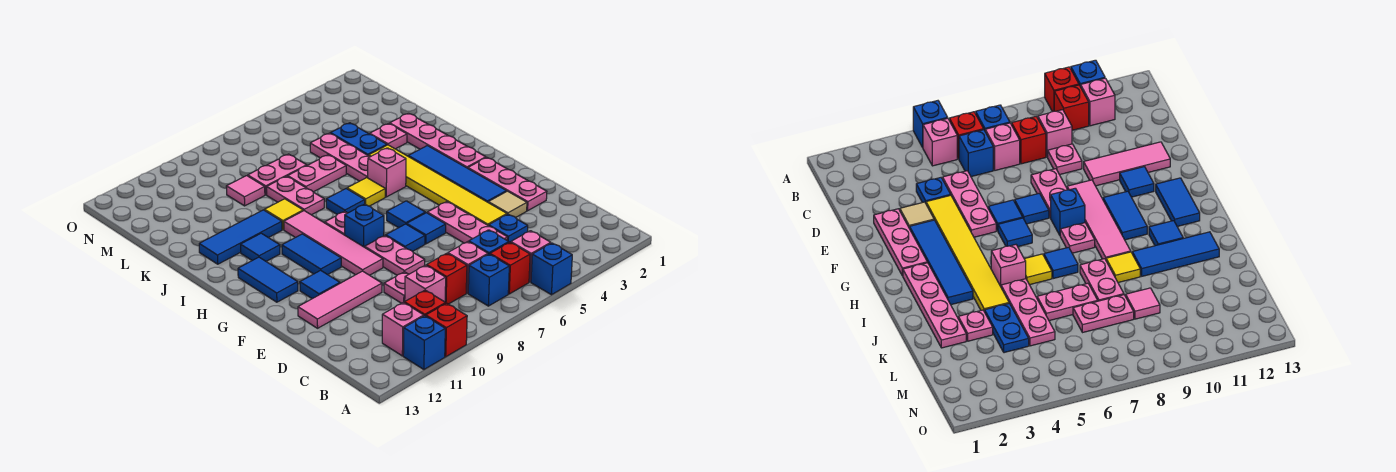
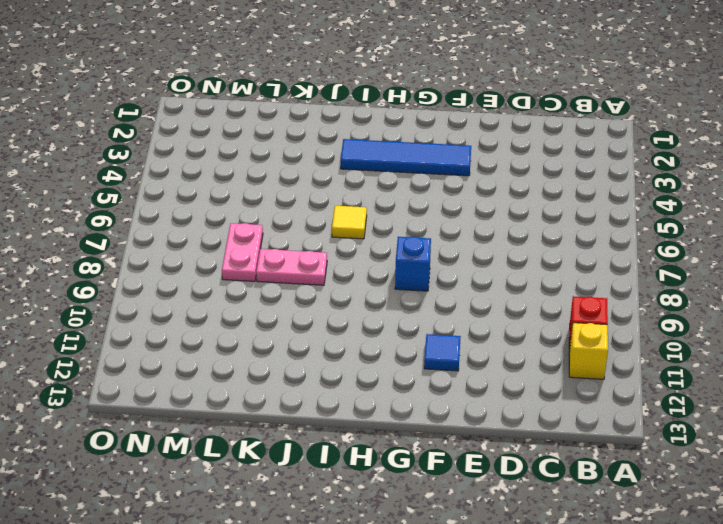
yellow brick B11 level 1 -> pink brick B11 level 1
none -> blue brick A5 level 1
none -> red brick A10 level 1
none -> blue brick A11 level 1
none -> pink brick B5 level 1

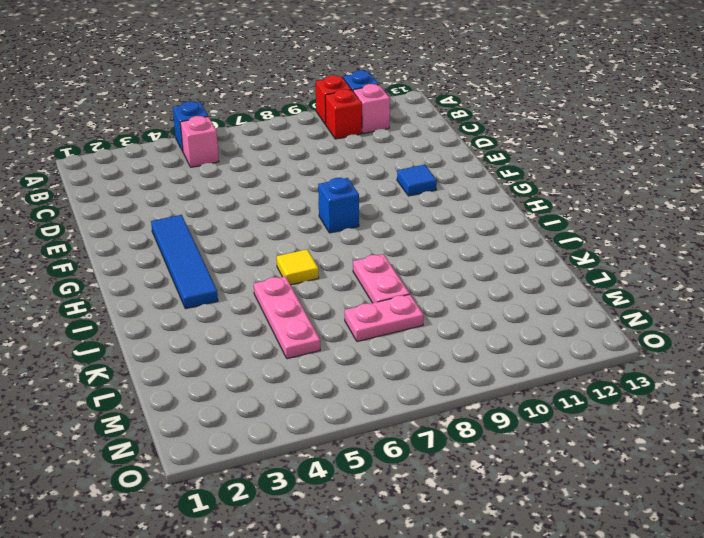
none -> red brick B6 level 1
none -> blue brick B7 level 1
none -> blue brick C6 level 1
none -> pink brick C7 level 1

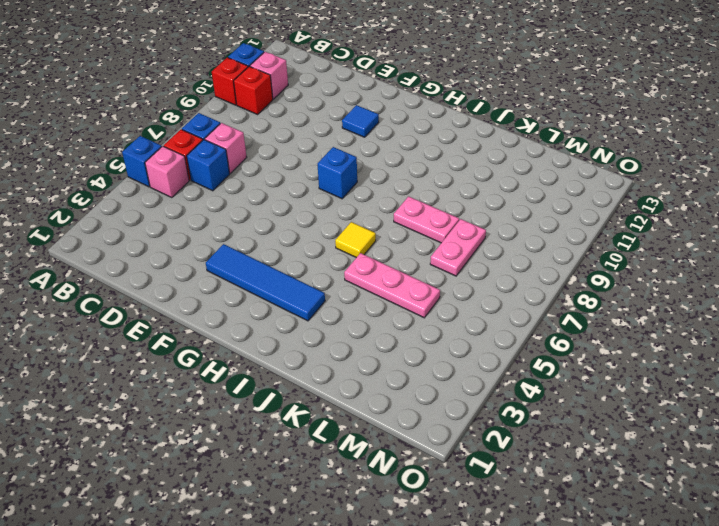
none -> red brick C8 level 1
none -> pink brick C9 level 1
none -> blue plate D4 level 1
none -> pink plate D5:F5 level 1

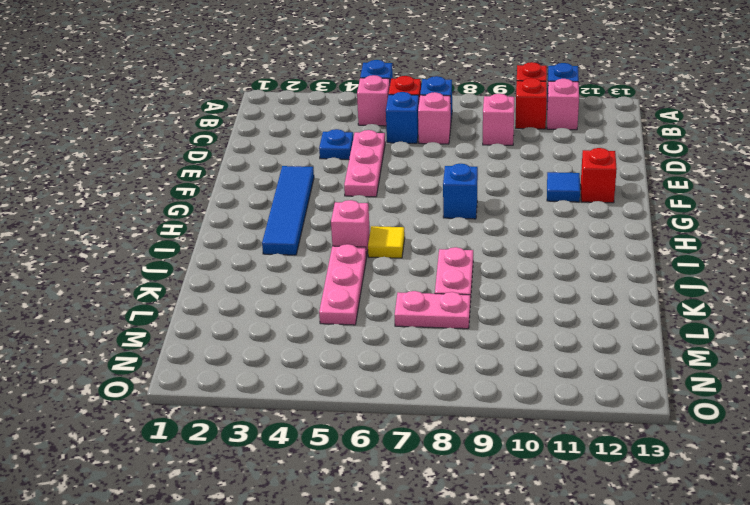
red brick F12 level 1 -> red brick C8 level 1
none -> pink plate D9 level 1
none -> pink plate E2:G2 level 1
none -> tan tile E3 level 1
none -> yellow tile E4:J4 level 1

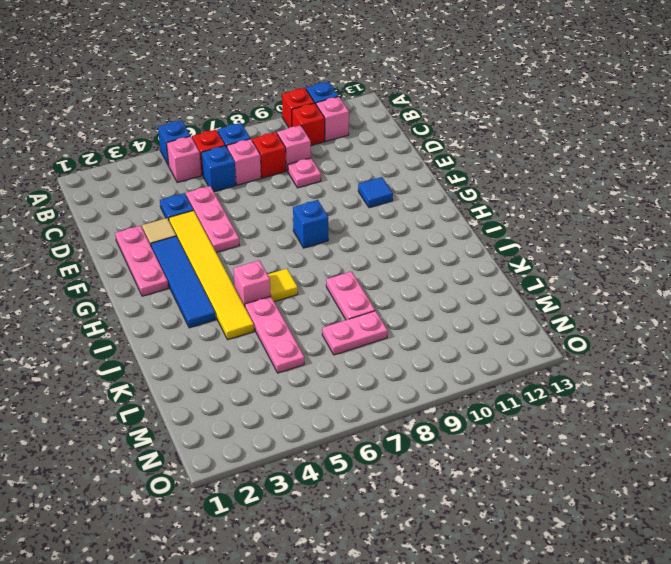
none -> pink plate E8:F8 level 1
none -> pink tile E10:E12 level 1
none -> blue tile F6 level 1
none -> blue tile F7 level 1

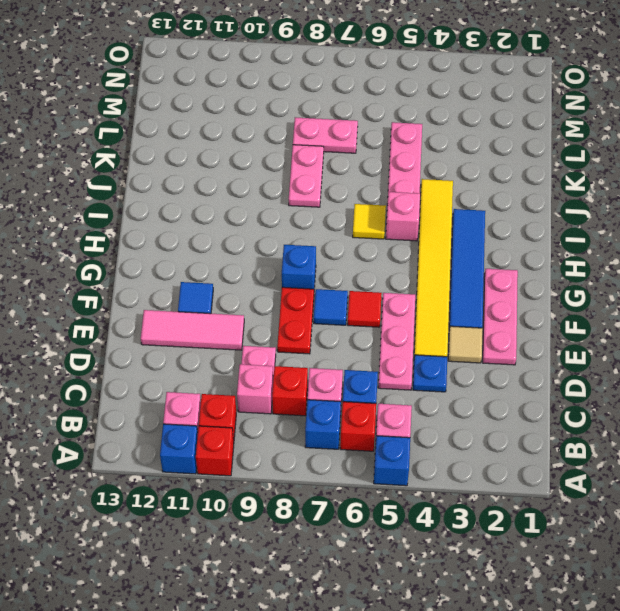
red plate E8:F8 level 1 -> pink plate E8:F8 level 1
red tile F6 level 1 -> blue tile F6 level 1
none -> pink tile F9:I9 level 1
none -> blue tile G6 level 1
none -> blue tile G10:H10 level 1
none -> blue tile G12:H12 level 1

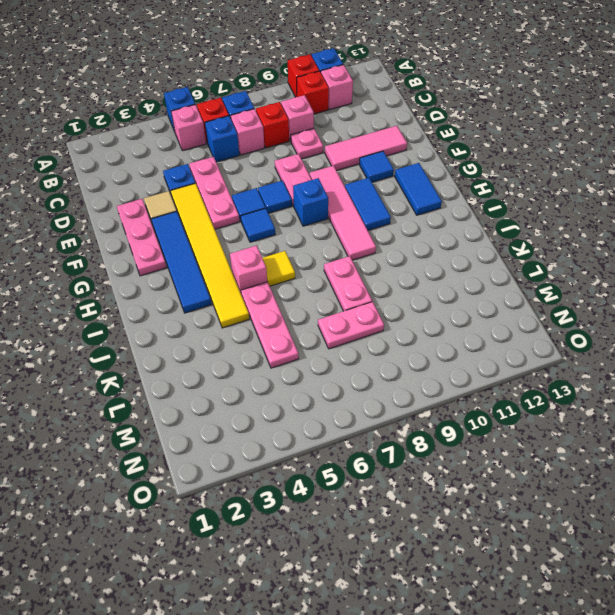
none -> pink plate H2:K2 level 1
none -> pink plate H8 level 1
none -> blue tile I7 level 1
none -> blue tile I11 level 1

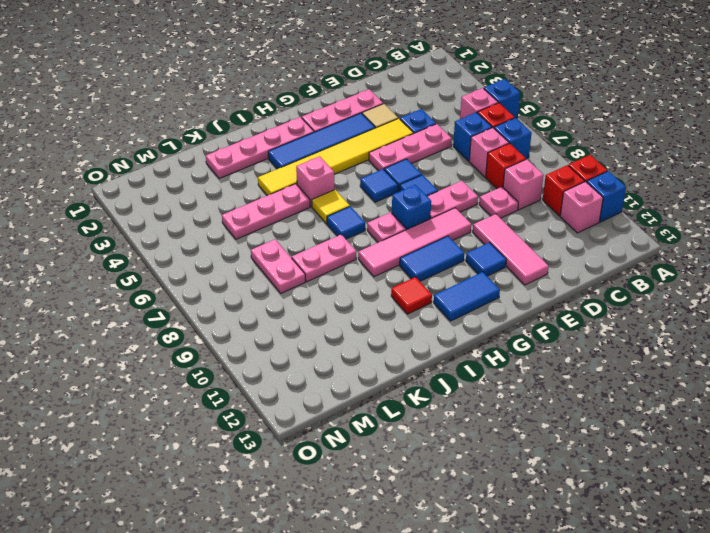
red tile I11 level 1 -> blue tile I11 level 1
none -> yellow tile J9 level 1
none -> blue tile J10:J12 level 1
none -> pink plate K3 level 1
none -> blue plate K4:L4 level 1

